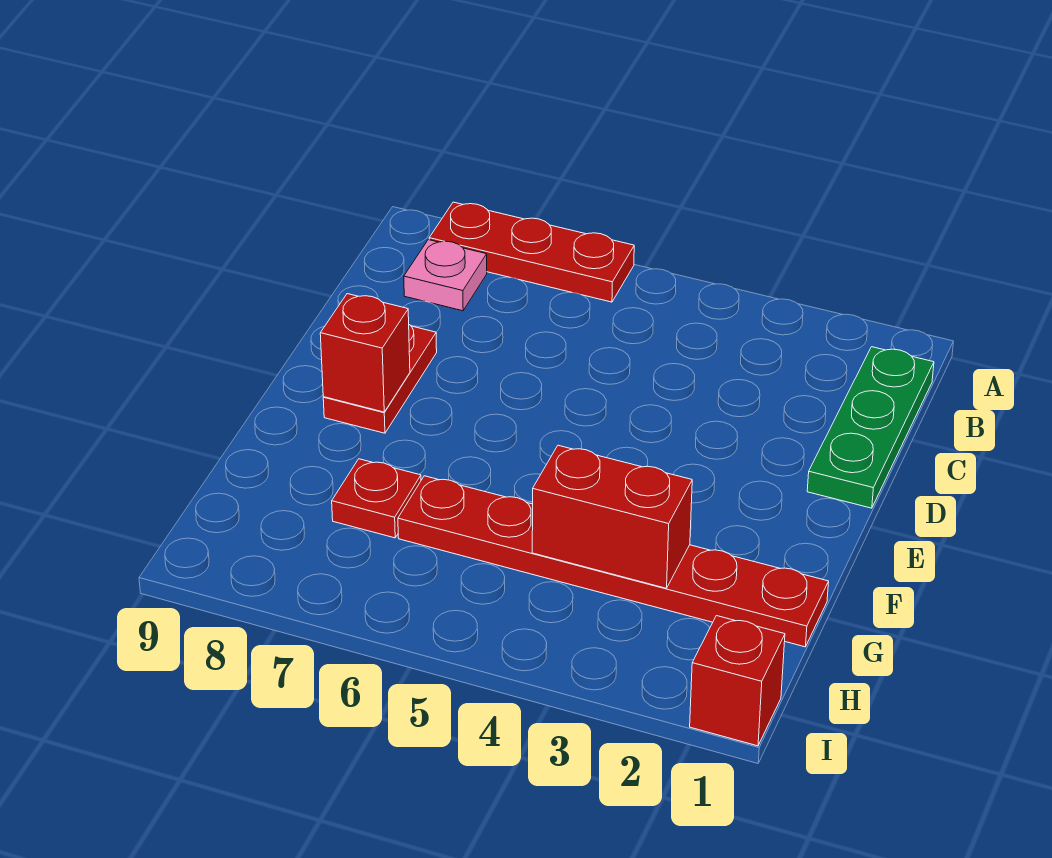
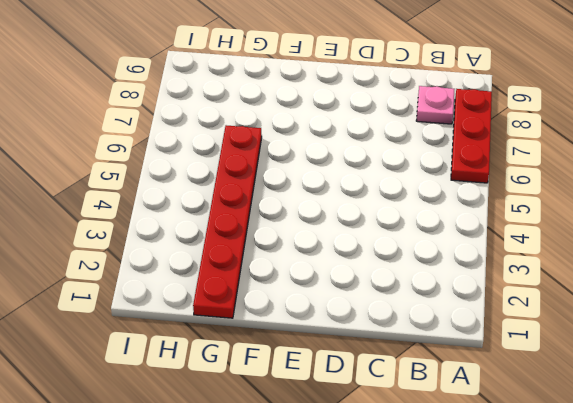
none -> green plate B1:D1 level 1
none -> red plate D8:E8 level 1

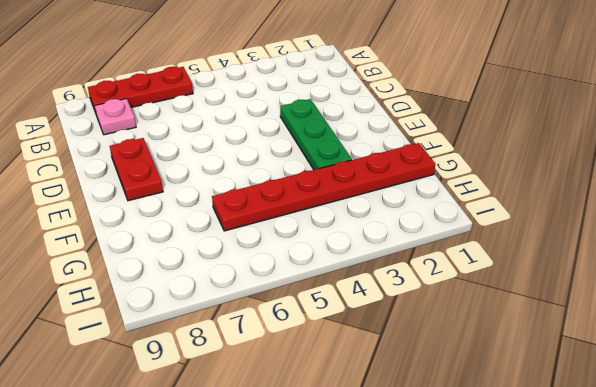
green plate D3:F3 level 1 -> green plate B1:D1 level 1
none -> red plate G7 level 1
none -> red brick I1 level 1

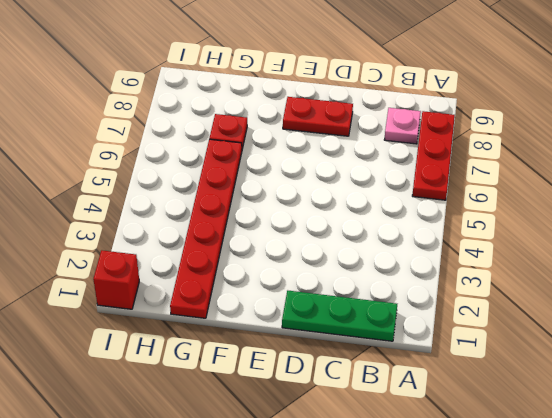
none -> red brick E8 level 2
none -> red brick G3:G4 level 2

